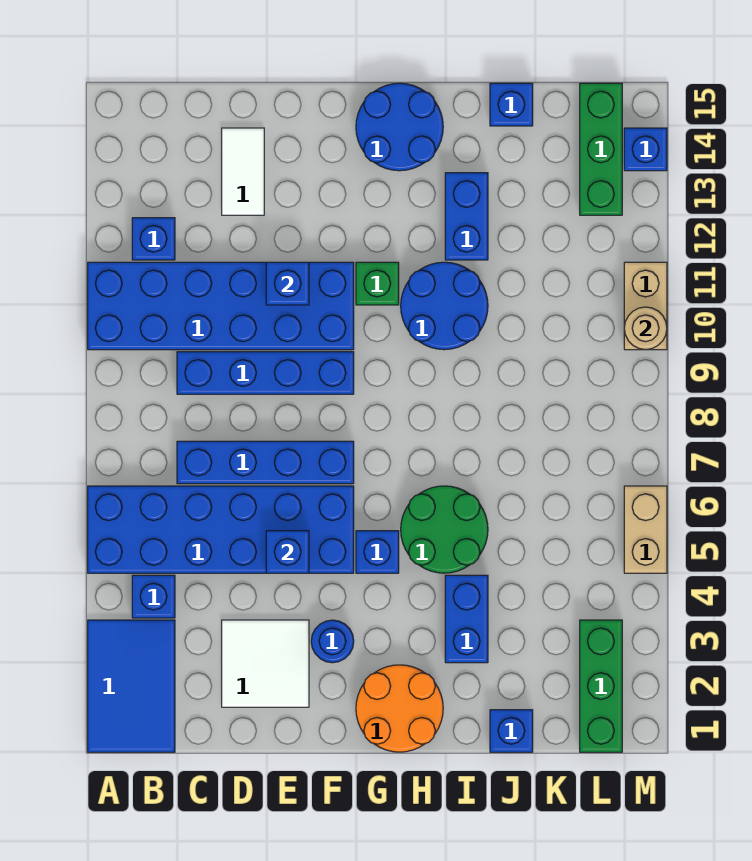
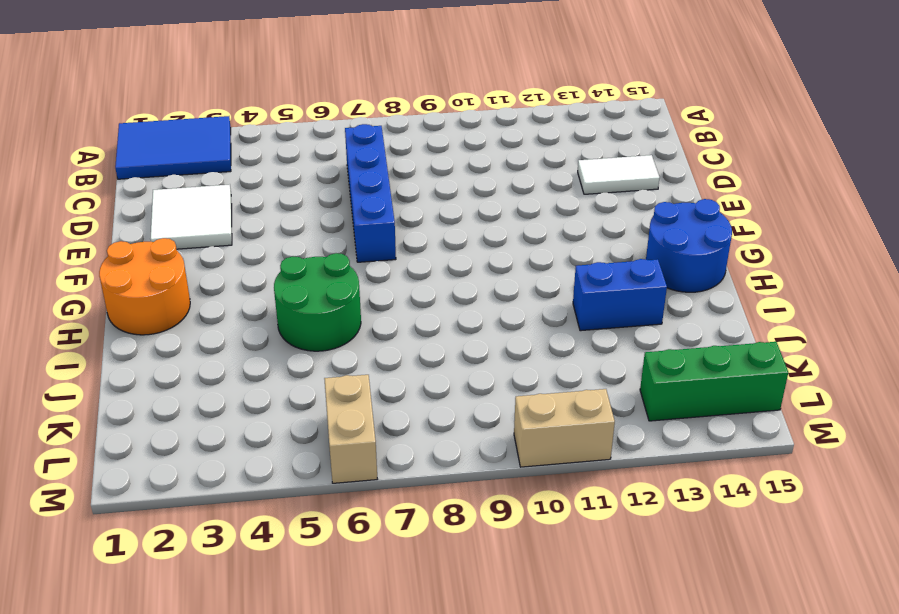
tan brick L6:M6 level 1 -> tan brick M5:M6 level 1
none -> blue brick A5:F6 level 1
none -> blue brick A10:F11 level 1
none -> blue brick B4 level 1

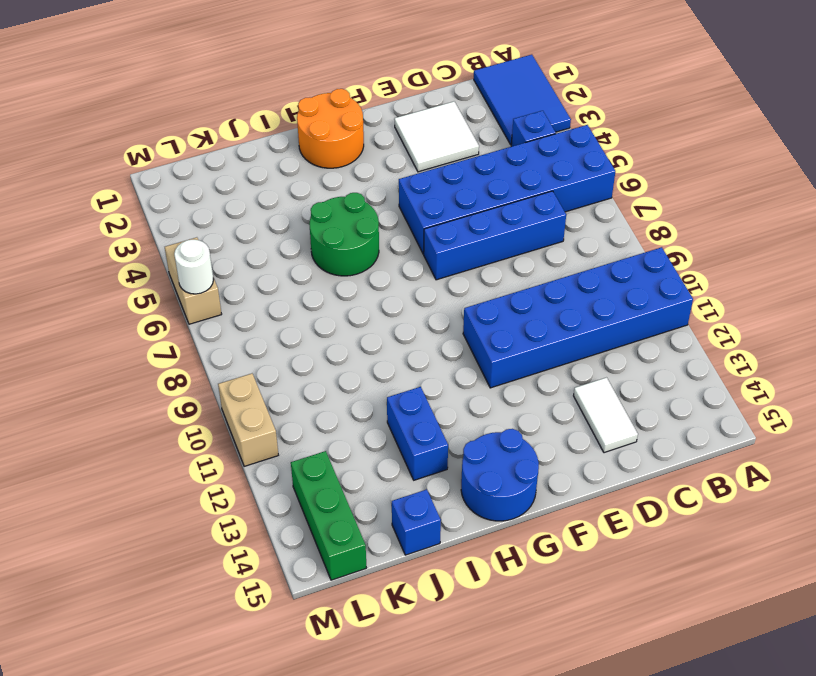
white round brick M6 level 2 -> none
none -> blue brick B12 level 1
none -> blue brick C9:F9 level 1
none -> blue round brick F3 level 1

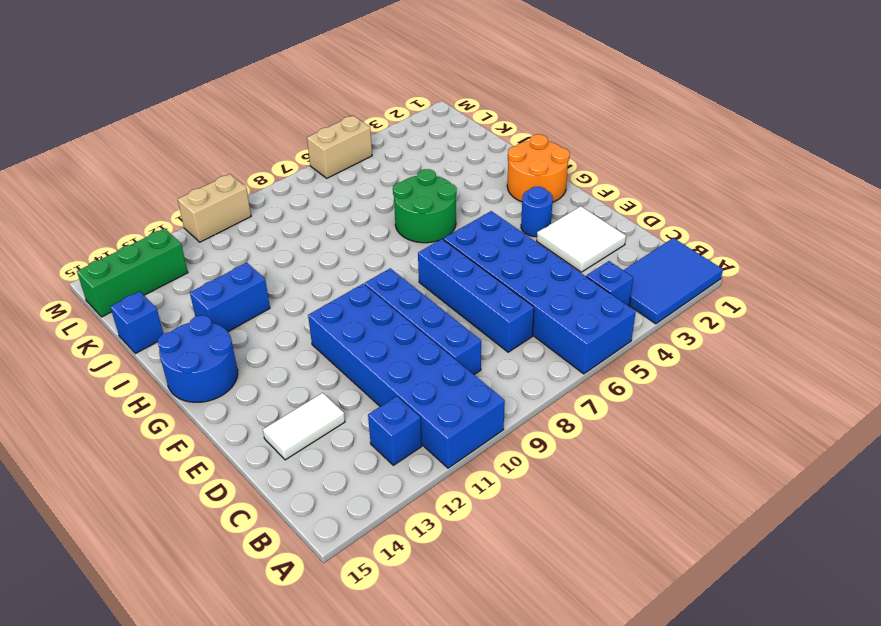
none -> blue brick G5 level 1
none -> green brick G11 level 1
none -> blue round brick H10:I11 level 1

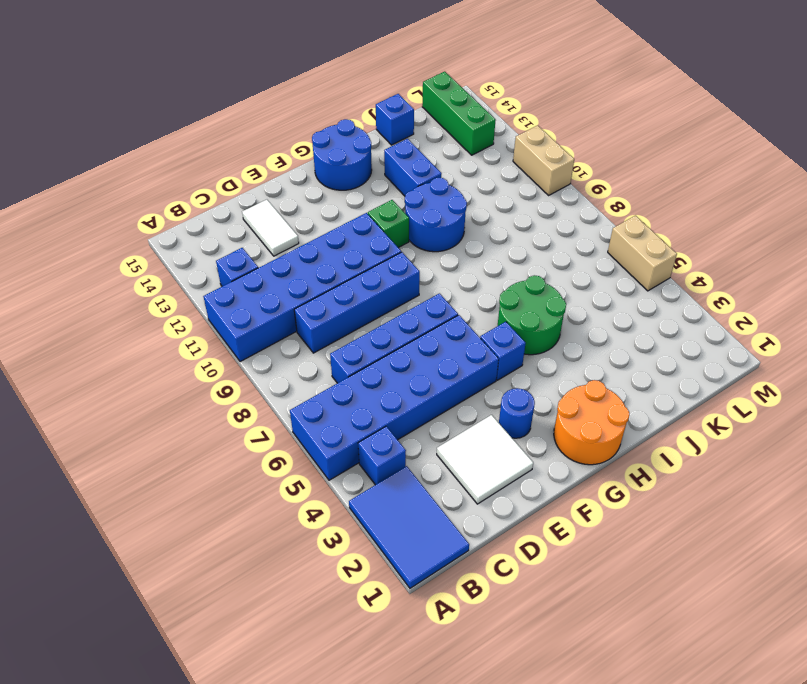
none -> blue brick I3:I4 level 1
none -> blue brick J1 level 1
none -> green brick L1:L3 level 1

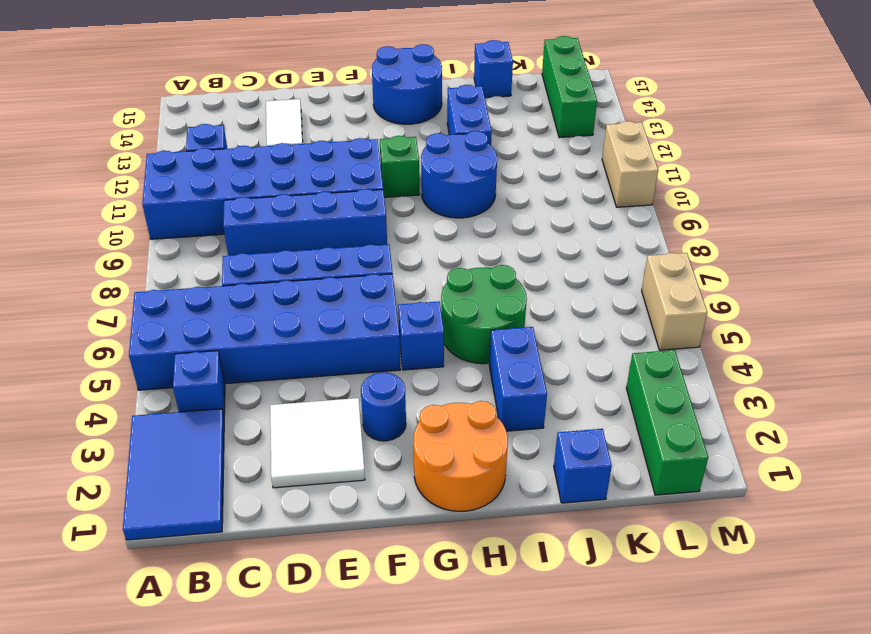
none -> blue brick M14 level 1
none -> blue brick E5 level 2
none -> blue brick E11 level 2

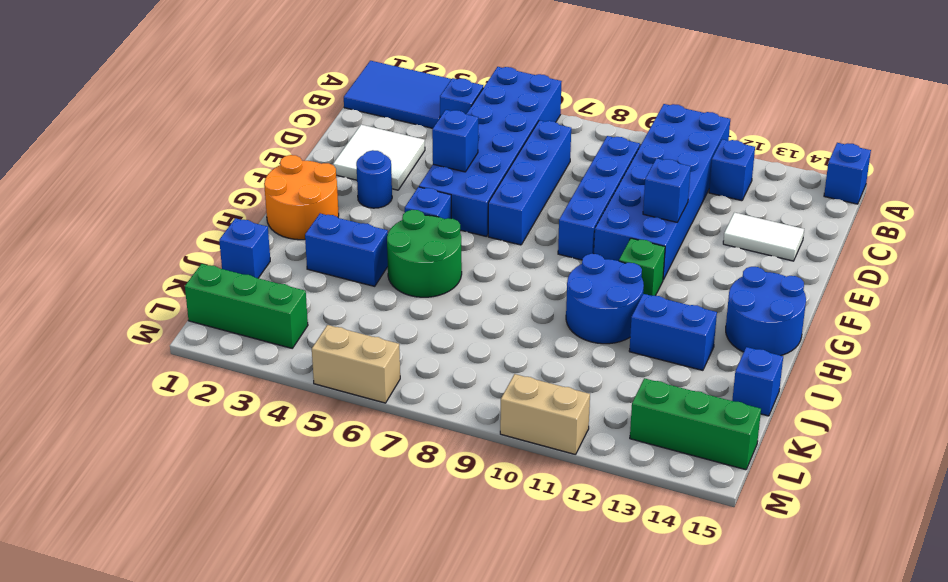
blue brick A15 level 1 -> blue brick M14 level 1
none -> tan round brick M10 level 2

